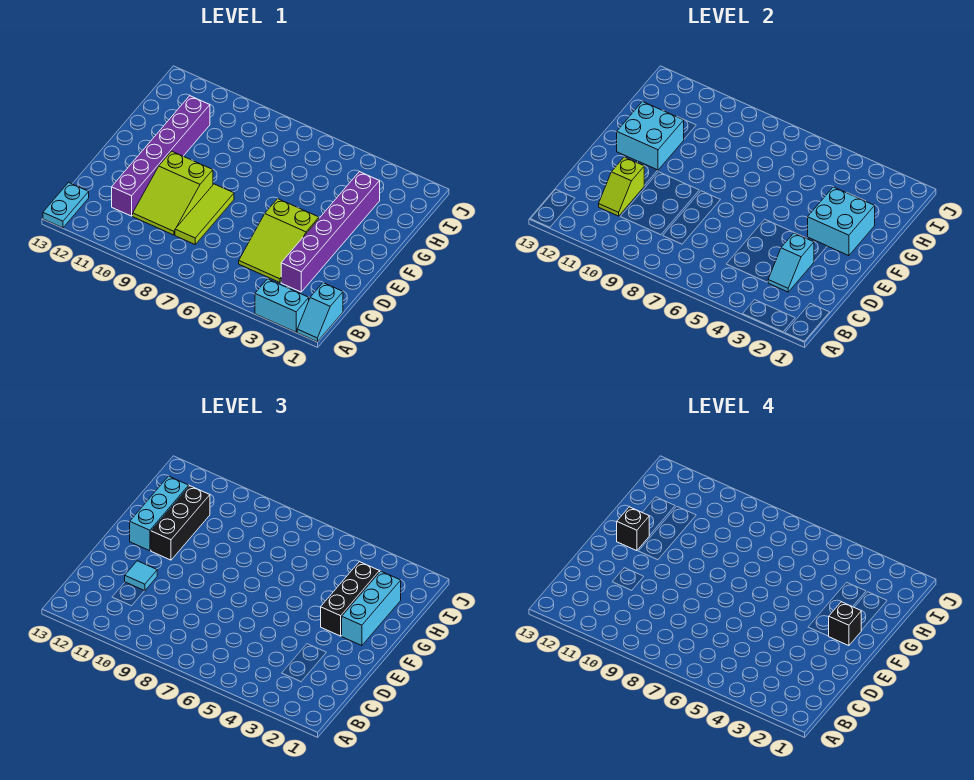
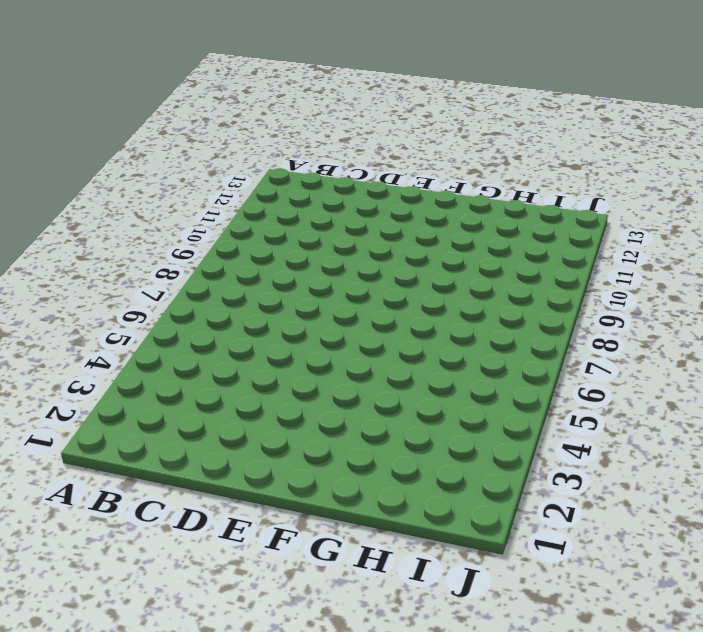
none -> cyan slope A1:B1 level 1 top B
none -> cyan brick A2:A3 level 1
none -> cyan plate A13:B13 level 1

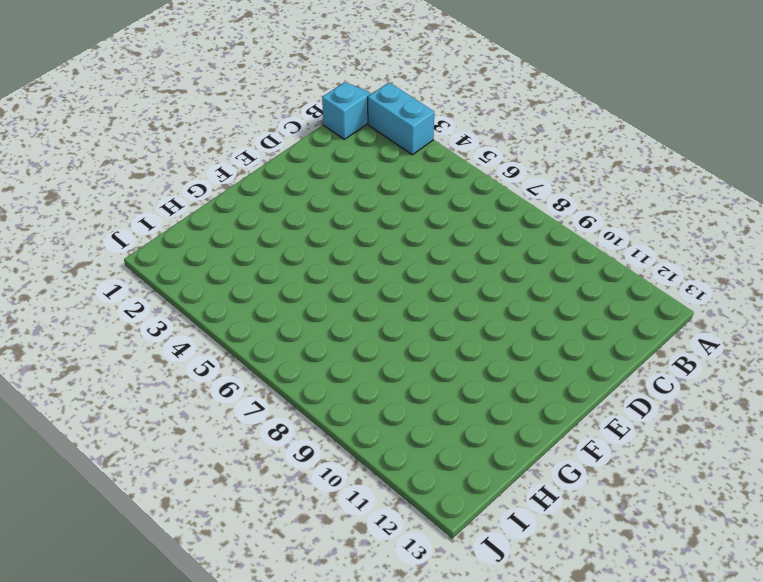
none -> cyan plate A13:B13 level 1
none -> purple brick C3:H3 level 1
none -> lime slope C4:E5 level 1 top E

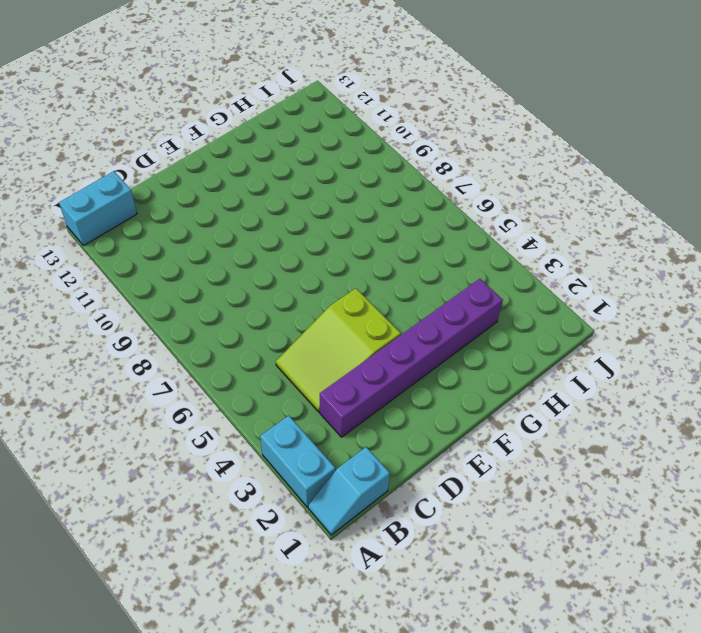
cyan brick A13:B13 level 1 -> cyan plate A13:B13 level 1
none -> lime tile C8:E8 level 1
none -> lime slope C9:E10 level 1 top E
none -> purple brick C11:H11 level 1

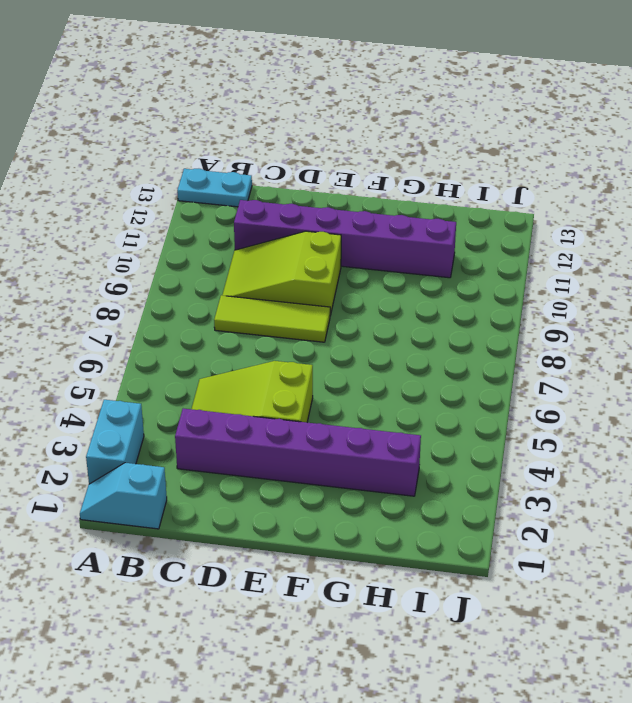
none -> cyan slope C3:D3 level 2 top D
none -> lime slope C11:D11 level 2 top D
none -> cyan brick F2:G3 level 2

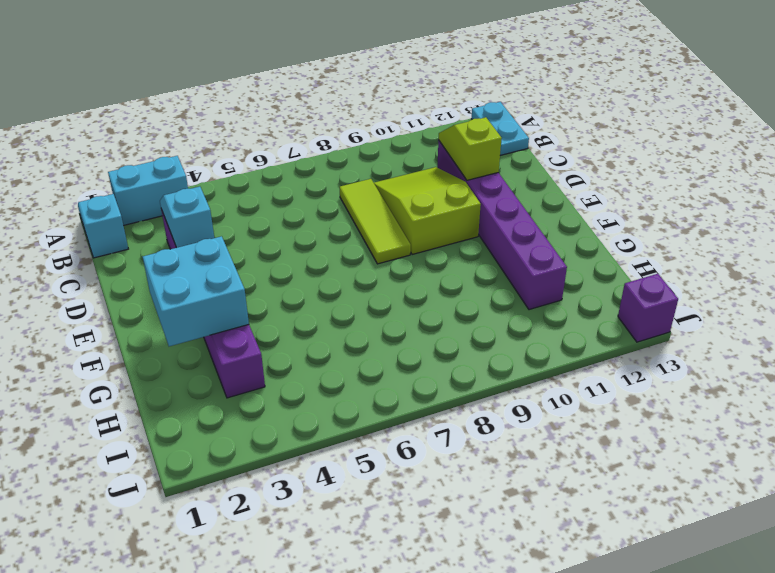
purple brick J13 level 1 -> none
none -> lime slope C4:E5 level 1 top E
none -> cyan brick F11:G12 level 2
none -> cyan tile D11 level 3

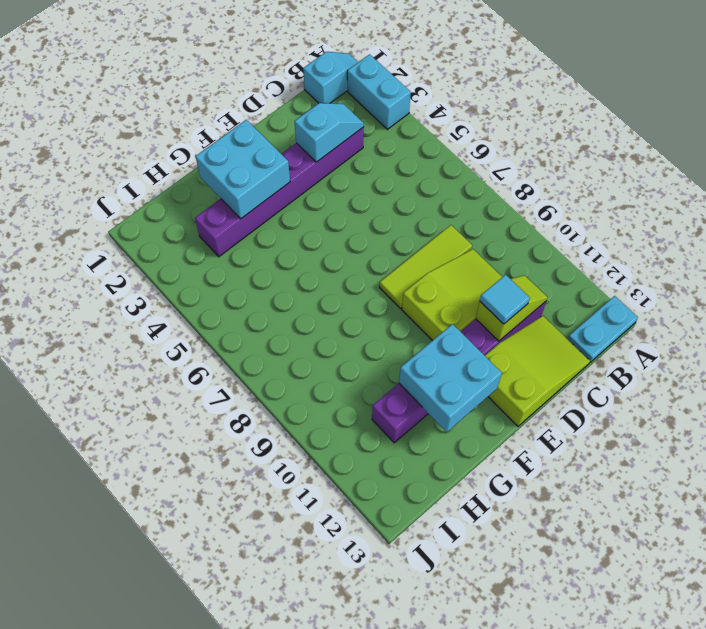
lime slope C12:E13 level 1 top E -> lime slope C4:E5 level 1 top E
none -> cyan brick F2:H2 level 3
none -> black brick F3:H3 level 3
none -> black brick F11:H11 level 3

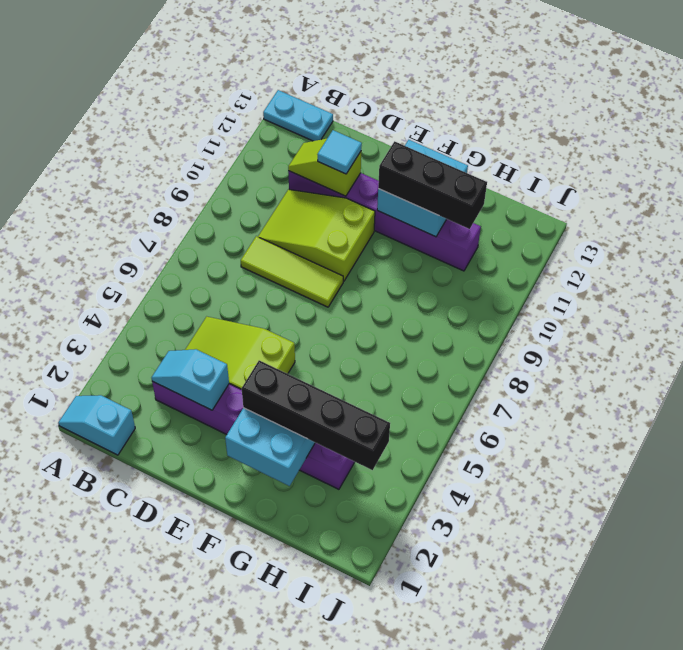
black brick F3:I3 level 3 -> black brick F3:H3 level 3
none -> cyan brick A2:A3 level 1
none -> cyan brick F2:H2 level 3
none -> cyan brick F12:H12 level 3

